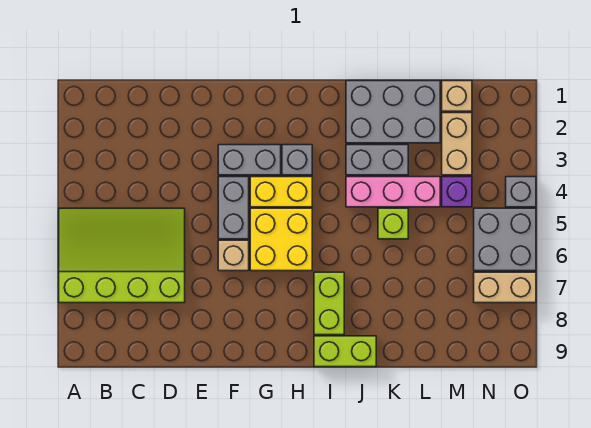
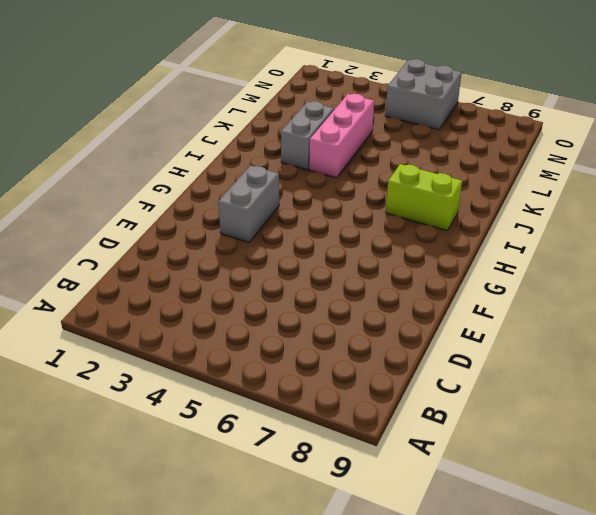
none -> lime slope A5:D7 level 1 top 7
none -> grey brick F4:F5 level 1
none -> tan brick F6 level 1

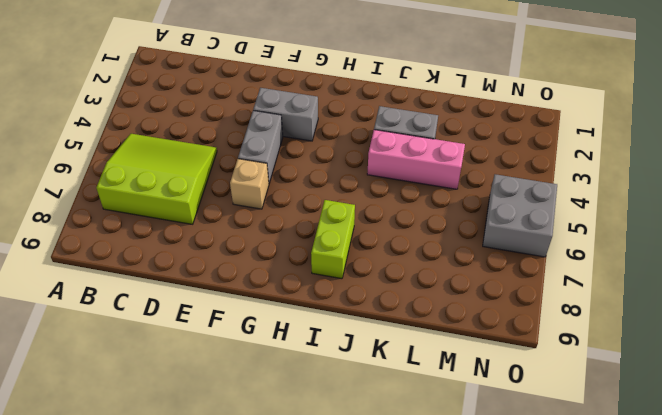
lime slope B5:D7 level 1 top 7 -> lime slope A5:D7 level 1 top 7
none -> yellow brick G4:H4 level 1
none -> yellow brick G5:H6 level 1
none -> grey brick H3 level 1

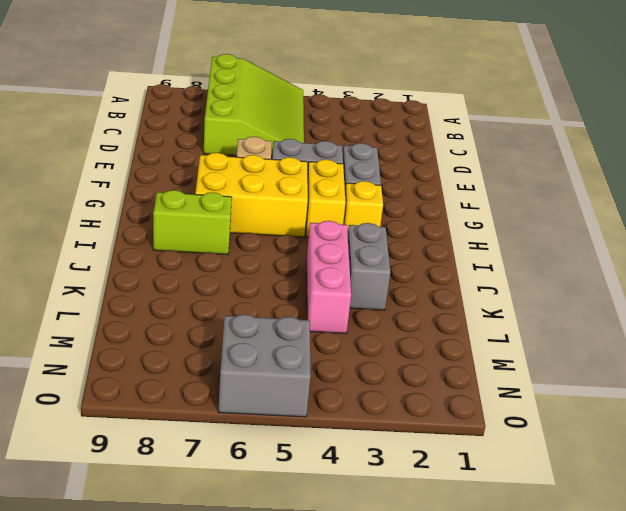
yellow brick G5:H7 level 1 -> yellow brick G5:H6 level 1
yellow brick H3 level 1 -> grey brick H3 level 1
none -> lime brick I9:J9 level 1
none -> grey brick J1:L2 level 1
none -> lime brick K5 level 1

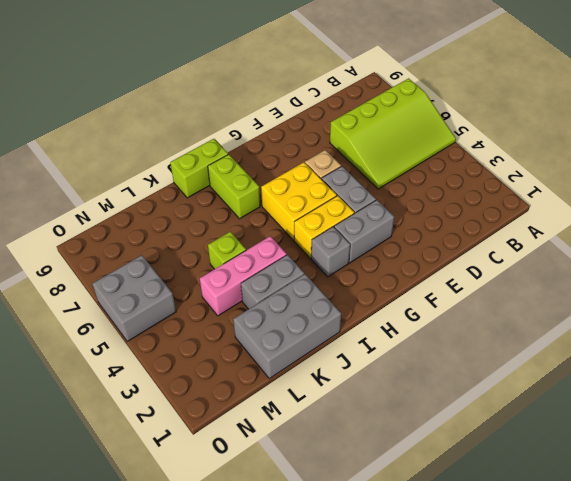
none -> tan brick M1 level 1
none -> tan brick M2:M3 level 1
none -> purple brick M4 level 1

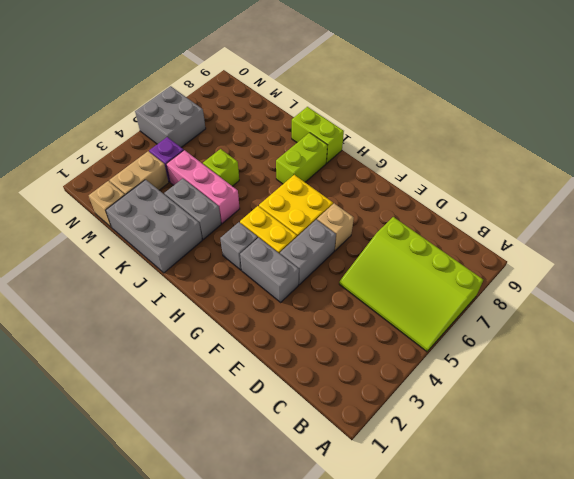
none -> tan brick N7:O7 level 1
none -> grey brick O4 level 1

